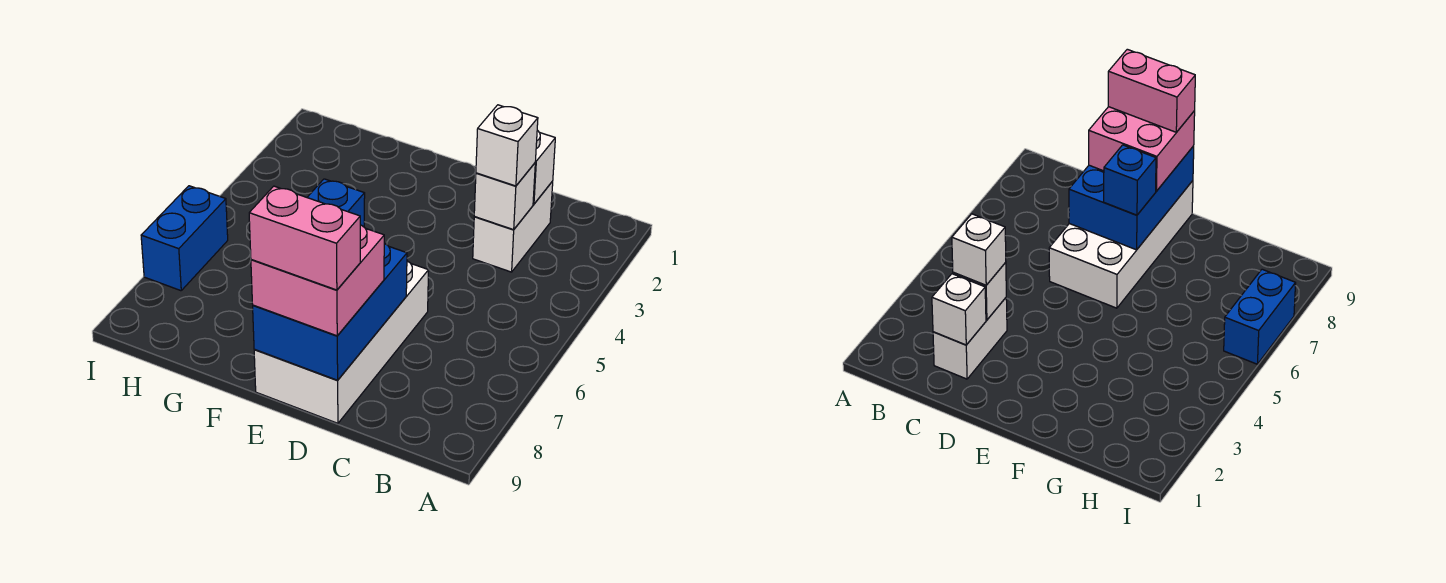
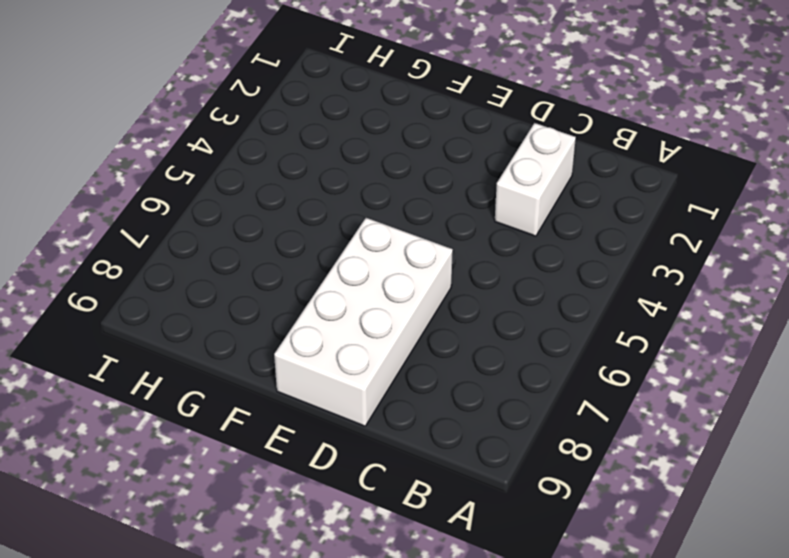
none -> blue brick I6:I7 level 1
none -> white brick C2 level 2

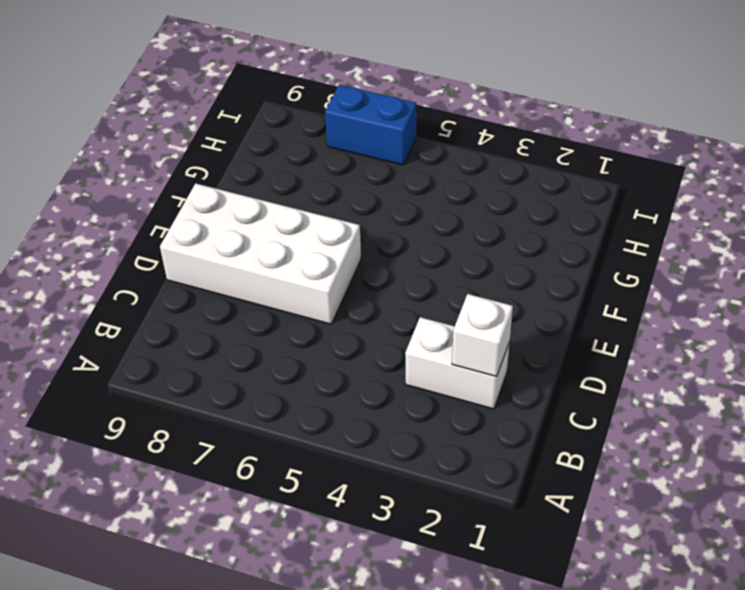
none -> white brick C3 level 2
none -> blue brick D7:E9 level 2

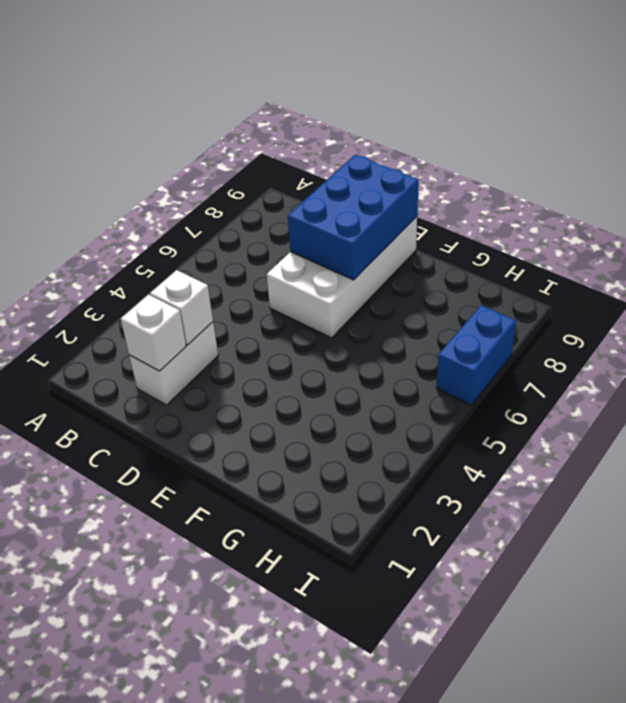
none -> white brick C3 level 3
none -> pink brick D8:E9 level 3

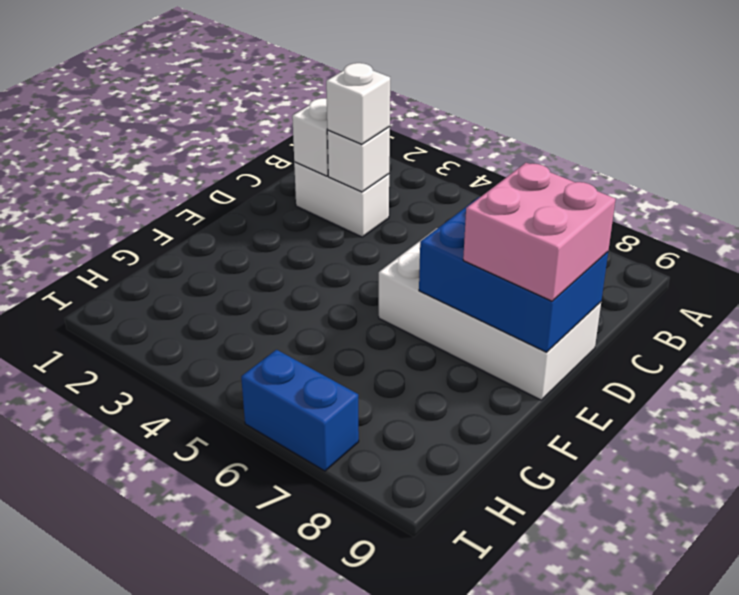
none -> blue brick E7 level 3
none -> pink brick D9:E9 level 4

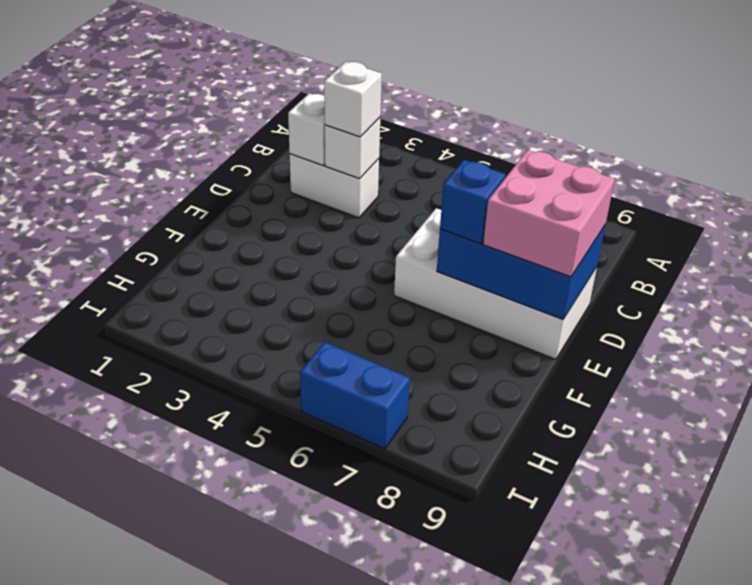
none -> pink brick D9:E9 level 4

